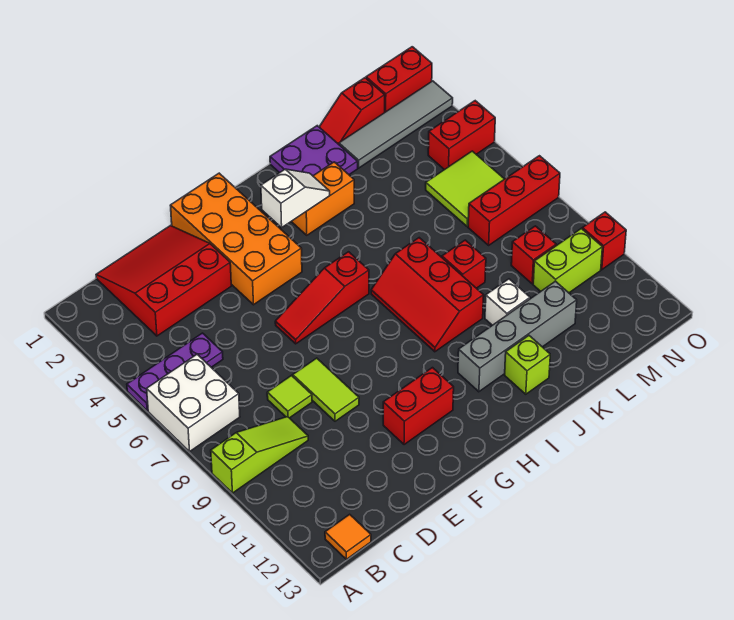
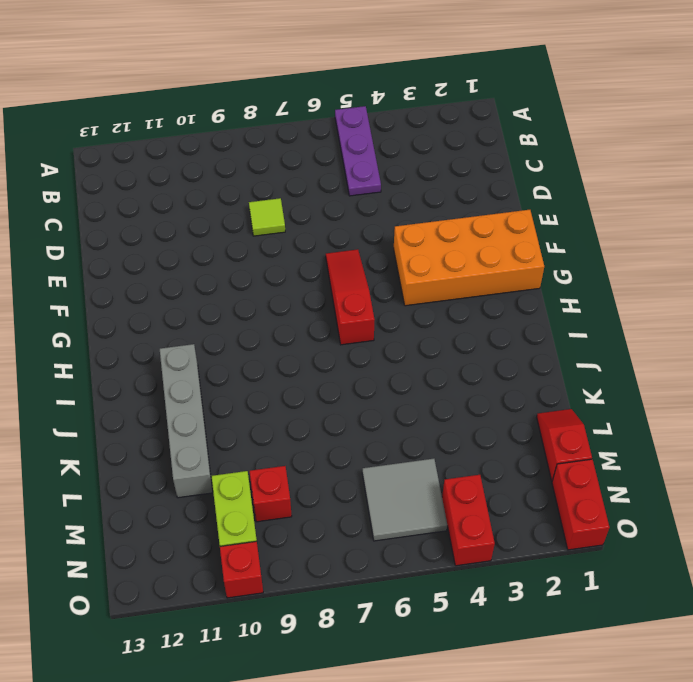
grey tile M5:N6 level 1 -> lime tile M5:N6 level 1
none -> white brick A6:B7 level 1
none -> lime slope A9:C9 level 1 top A
none -> orange tile B13 level 1

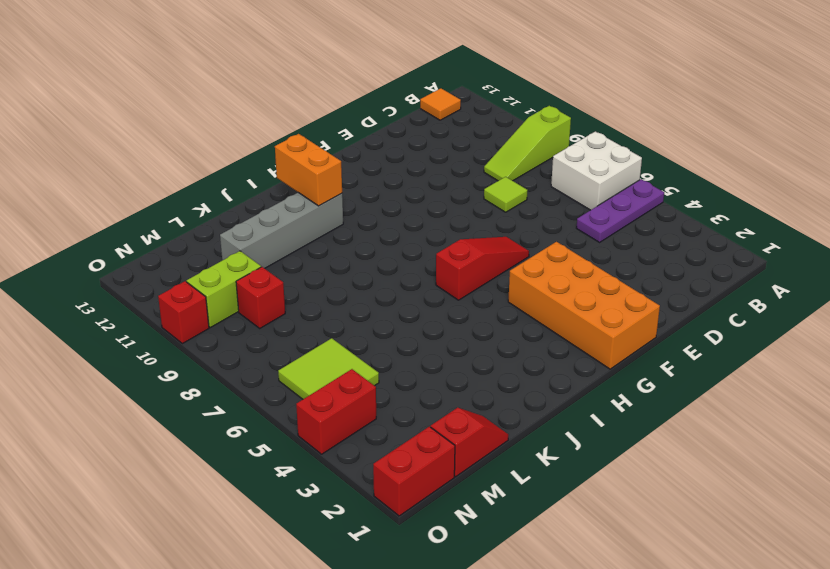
orange brick I11:I12 level 2 -> orange brick I3:J3 level 1
none -> red slope C1:E3 level 1 top 3
none -> lime tile E8:E9 level 1
none -> red brick F11:G11 level 1

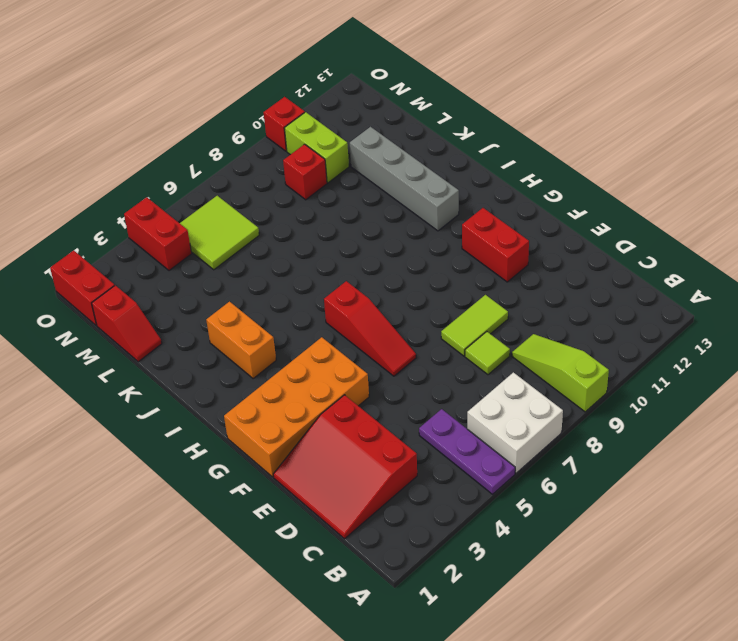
none -> orange tile B13 level 1
none -> red slope I7:J9 level 1 top J
none -> purple plate J1:K2 level 1

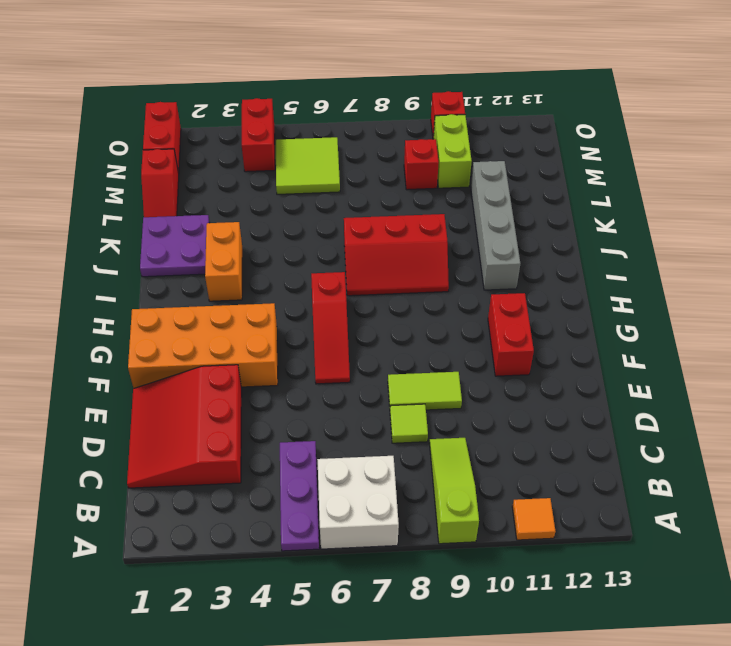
orange tile A11 level 1 -> orange tile B13 level 1
none -> lime brick J12 level 1
none -> red brick K8 level 1
none -> white brick K10 level 1

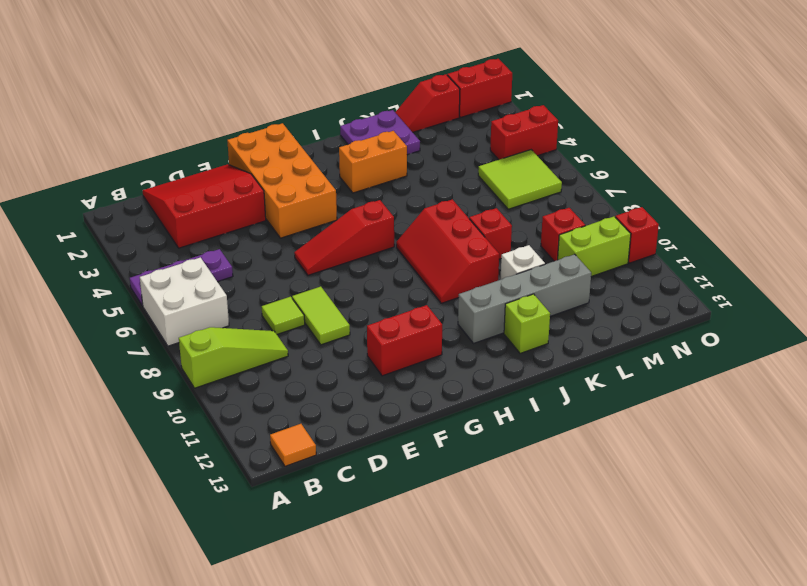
none -> grey tile L2:O2 level 1
none -> red brick M7:O7 level 1
none -> white slope H3:I3 level 2 top H

